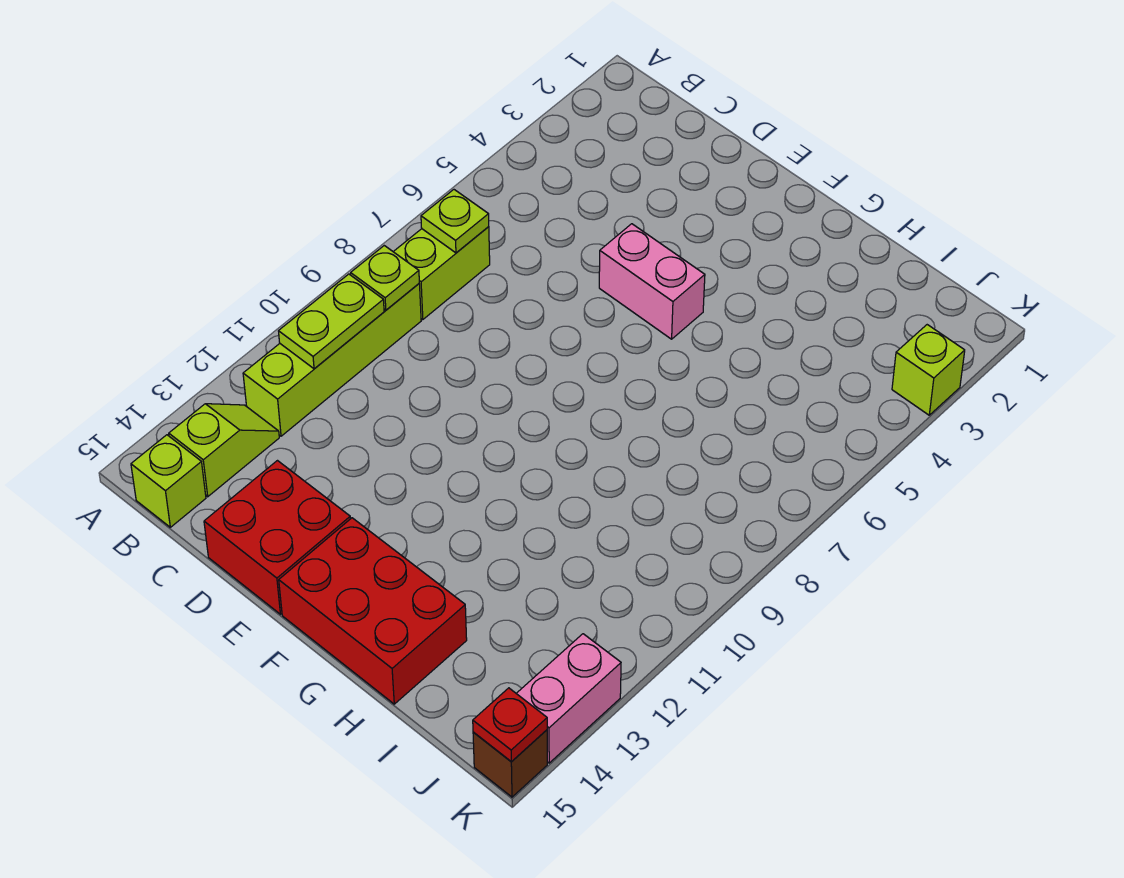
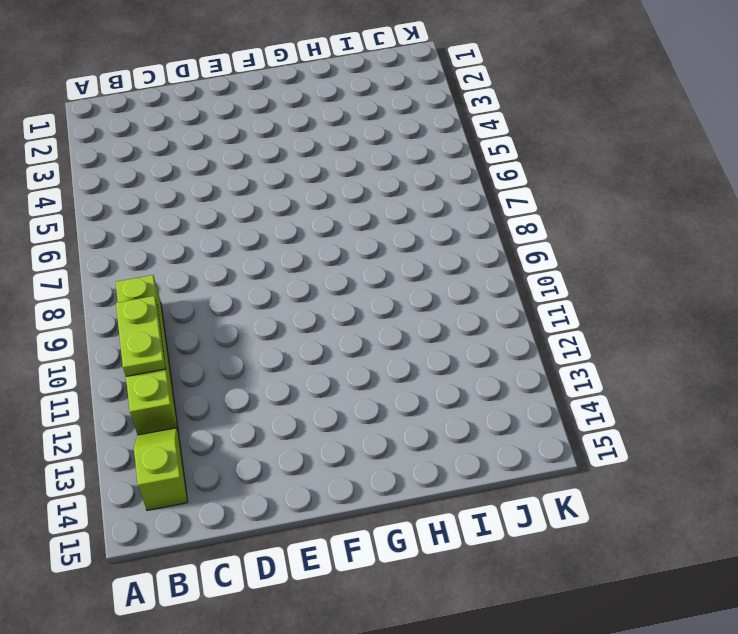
none -> lime brick B7:B8 level 1
none -> lime brick B15 level 1
none -> red brick D14:E15 level 1

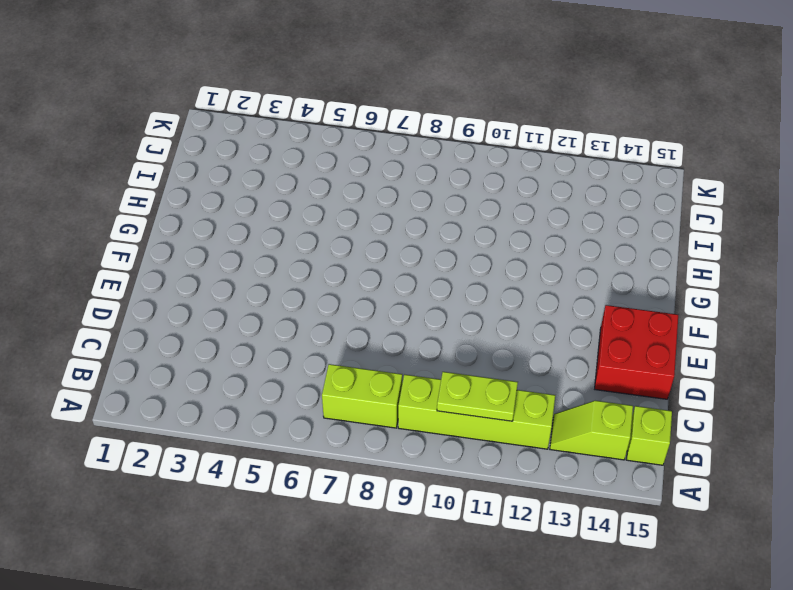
none -> pink brick E5:F5 level 1
none -> red brick F14:H15 level 1
none -> lime brick K3 level 1

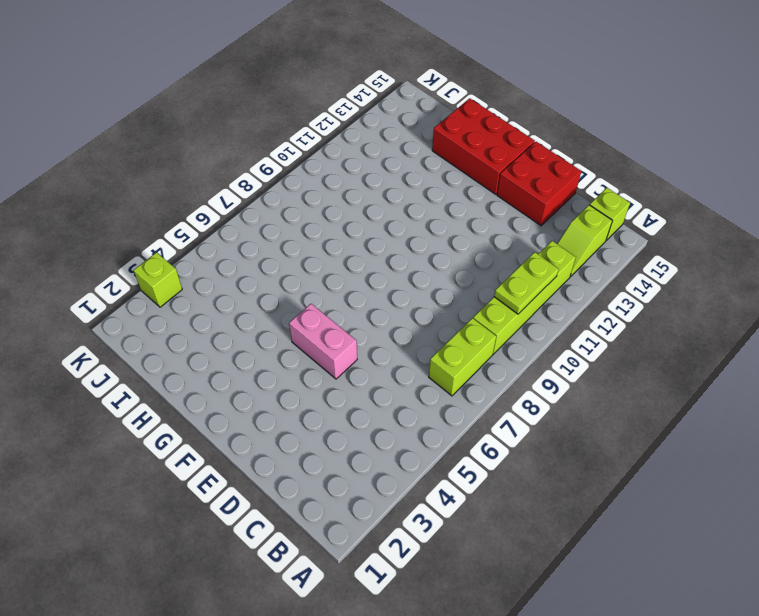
none -> pink brick K13:K14 level 1
none -> brown brick K15 level 1
none -> lime plate B7 level 2

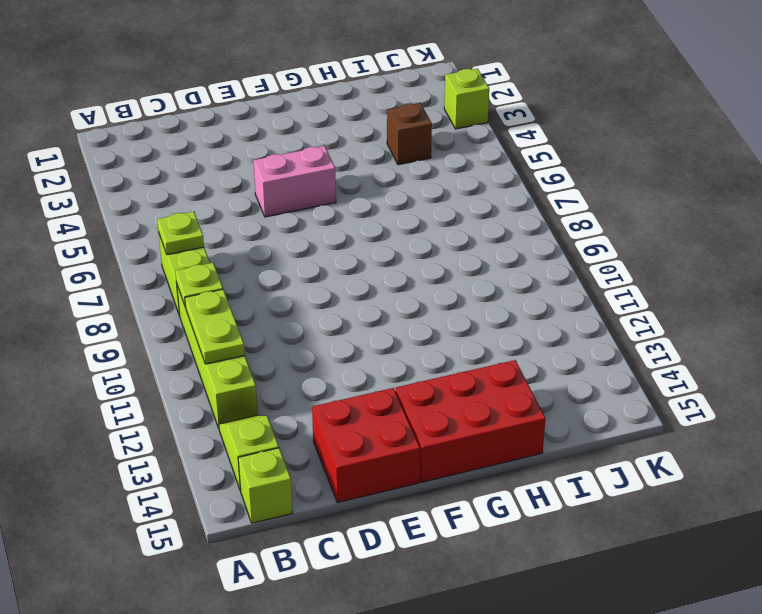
brown brick I4 level 1 -> brown brick K15 level 1
none -> pink brick K13:K14 level 1
none -> red plate K15 level 2

